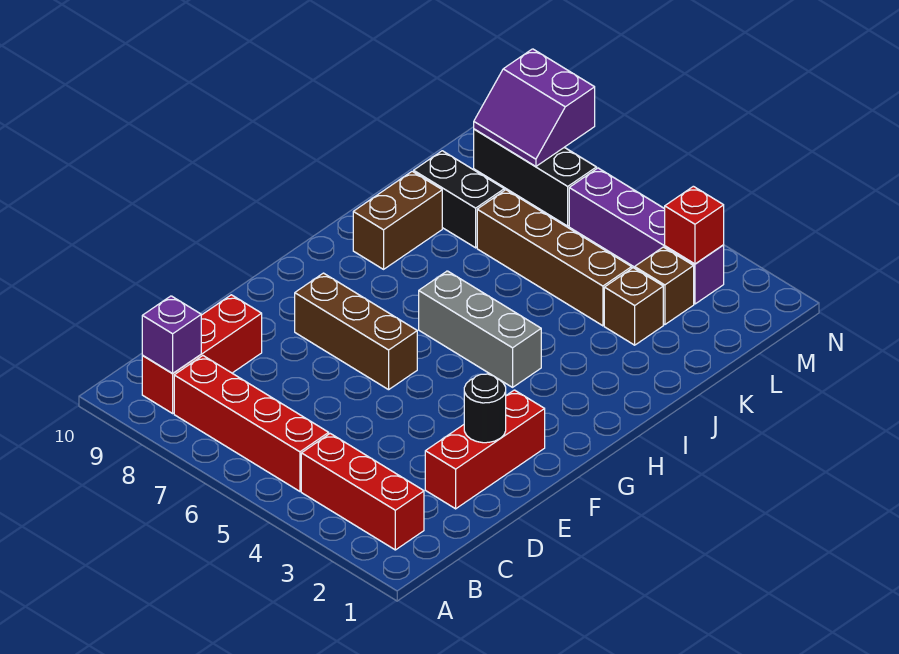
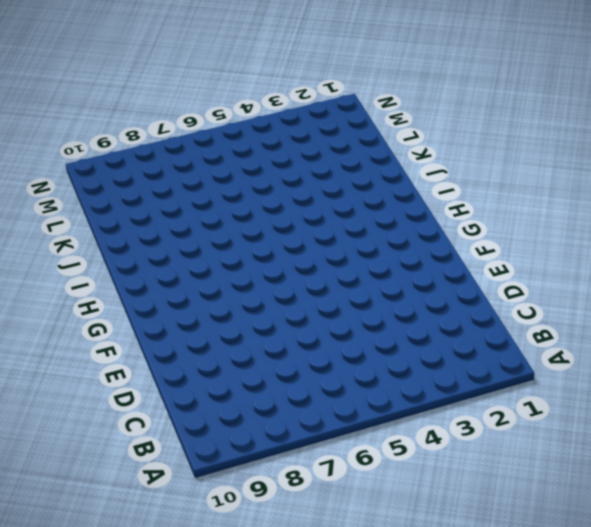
none -> red brick B2:B4 level 1
none -> red brick B5:B8 level 1
none -> red brick B9:D9 level 1

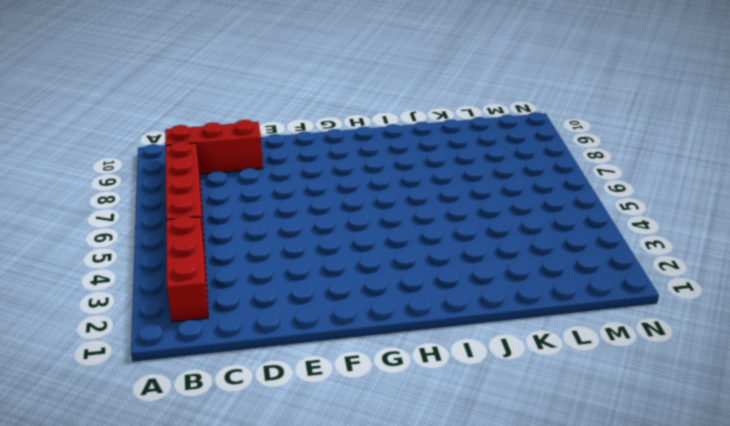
none -> red brick D2:F2 level 1
none -> brown brick F6:F8 level 1
none -> grey brick H4:H6 level 1

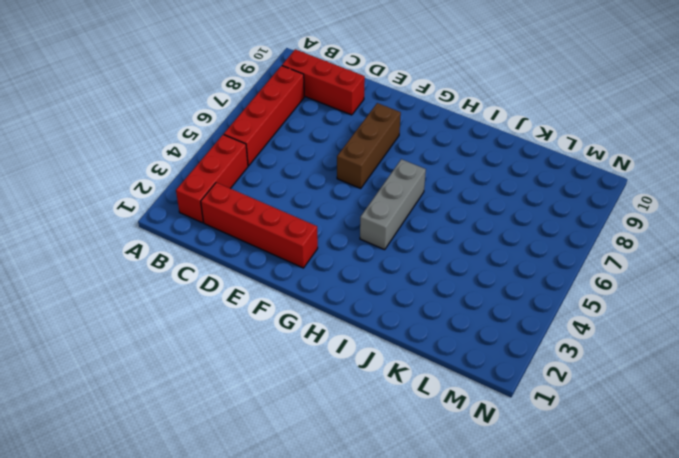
red brick C2:F2 level 1 -> red brick D2:F2 level 1
none -> brown brick I9:J9 level 1
none -> brown brick K3 level 1
none -> brown brick K4:K7 level 1

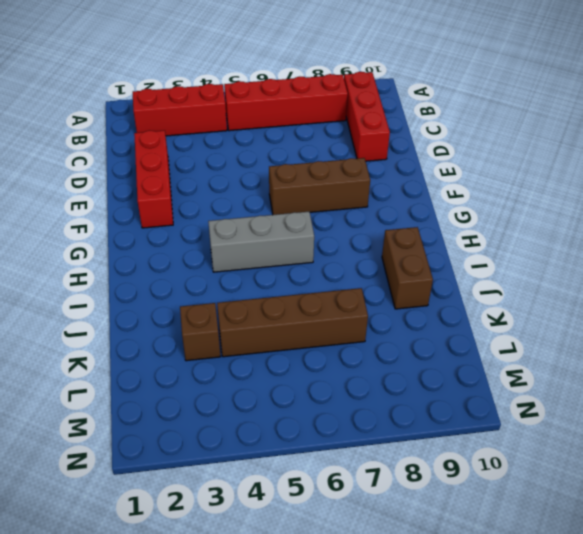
none -> black brick K8:K9 level 1
none -> brown brick L3 level 1
none -> purple brick M3:M6 level 1

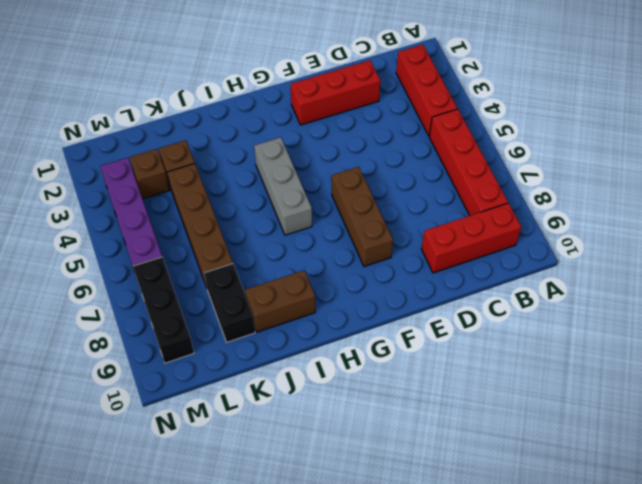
none -> purple brick B9 level 2
none -> black round brick E2 level 2
none -> red brick M3 level 2

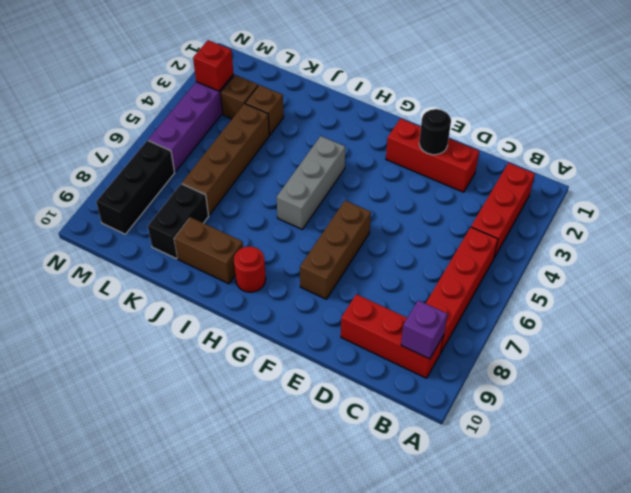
red round brick H9 level 1 -> none
none -> purple slope M8:N9 level 2 top N

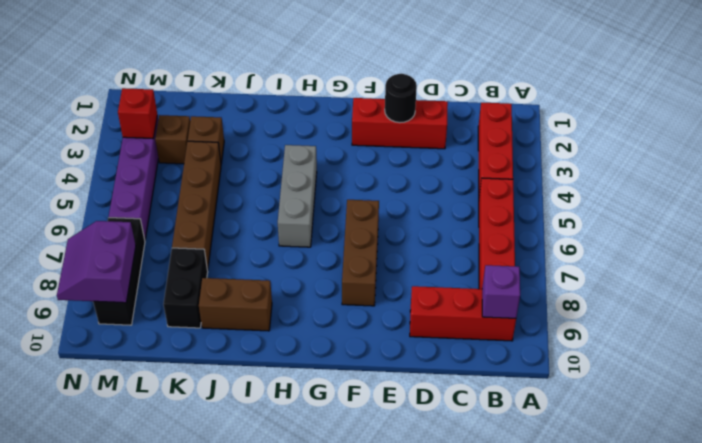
purple slope M8:N9 level 2 top M -> purple slope M8:N9 level 2 top N

